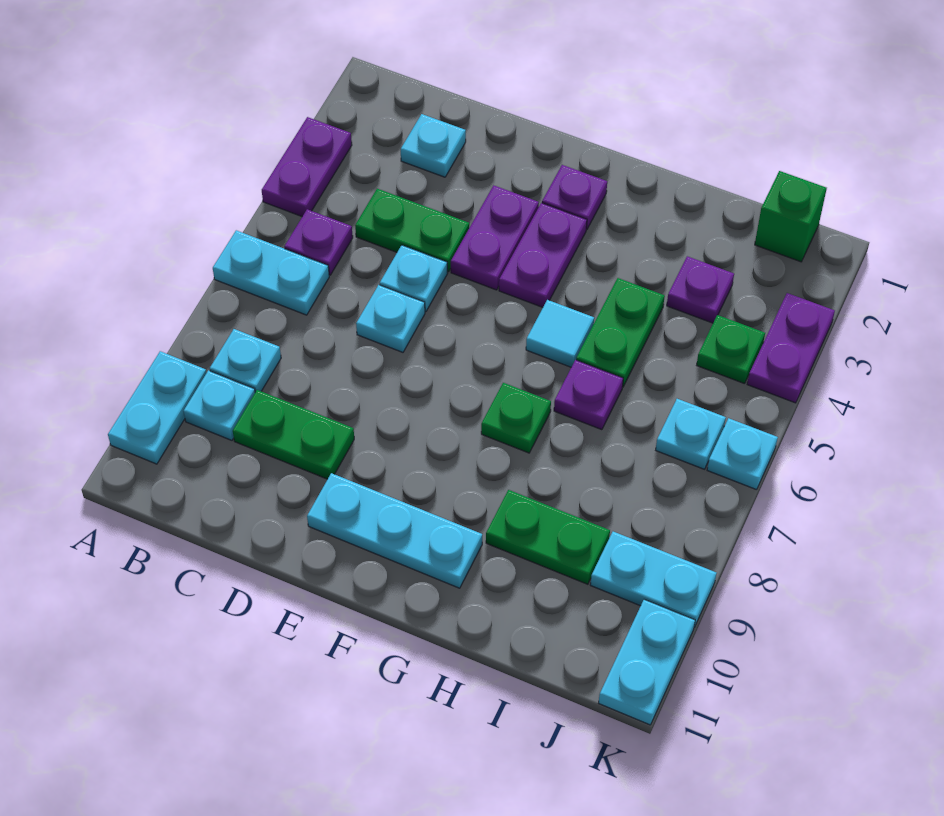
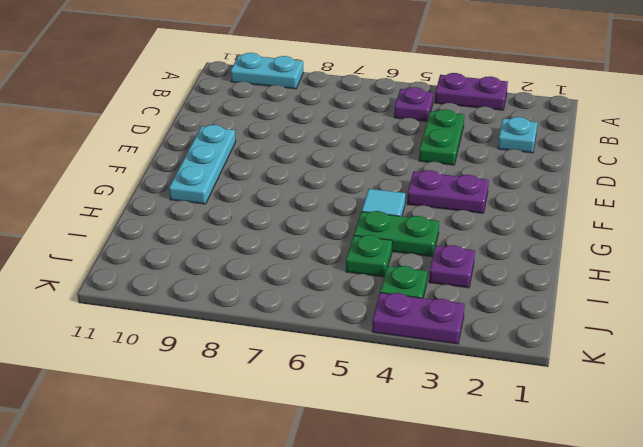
green plate I5 level 1 -> green plate G7 level 1
none -> cyan plate A6:B6 level 1
none -> cyan plate B8 level 1
none -> cyan plate B9 level 1

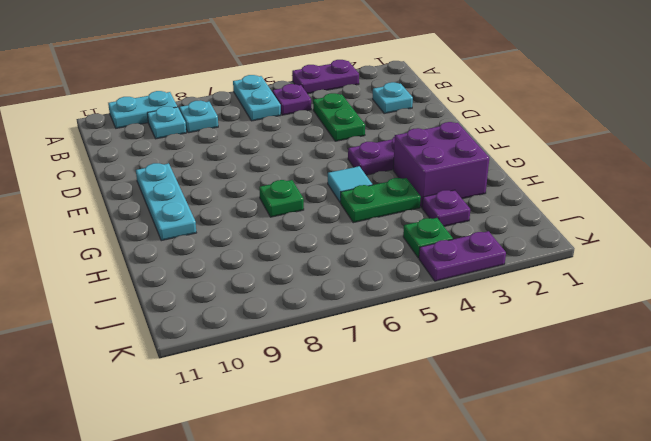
purple brick G2:H3 level 1 -> none
none -> green plate C9:D9 level 1
none -> cyan plate D5 level 1
none -> cyan plate D6 level 1

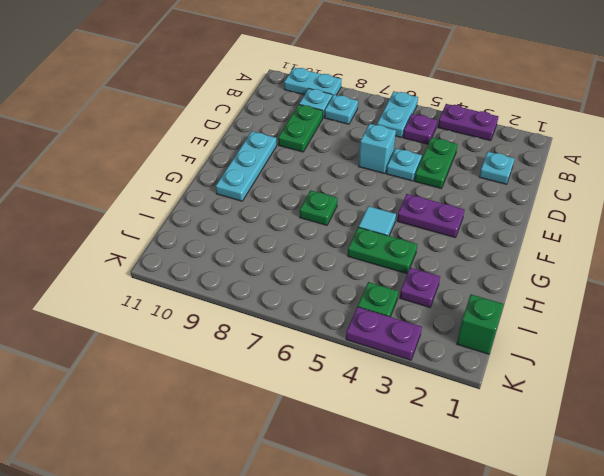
cyan brick D6 level 1 -> cyan plate D6 level 1
none -> purple plate E3:E4 level 1
none -> purple plate F2 level 1
none -> purple plate H6 level 1

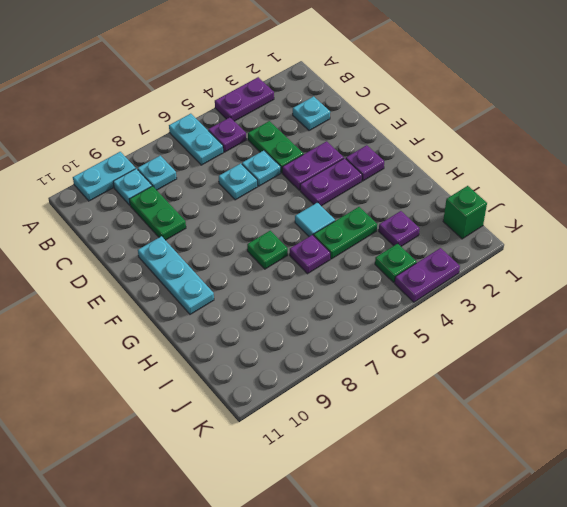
none -> green plate H9:I9 level 1
none -> cyan plate J6 level 1
none -> cyan plate J9:K9 level 1

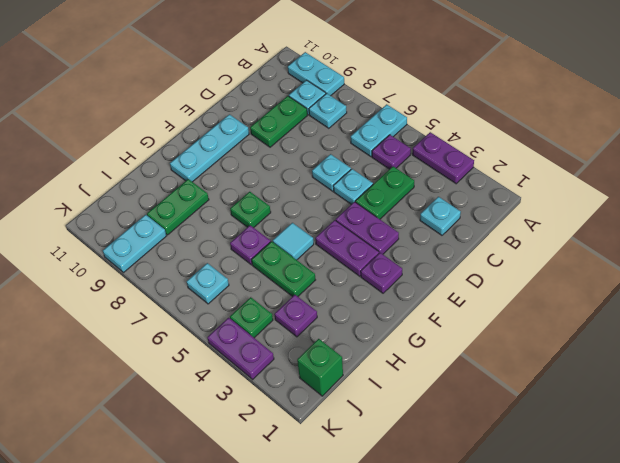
none -> cyan plate K6 level 1
none -> cyan plate K10:K11 level 1

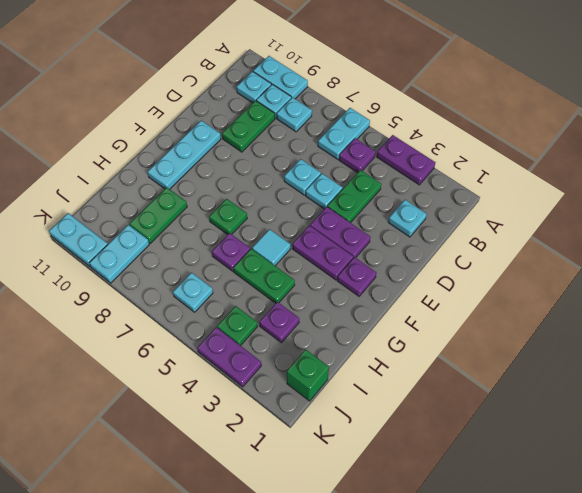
cyan plate B10 level 1 -> cyan plate K6 level 1

